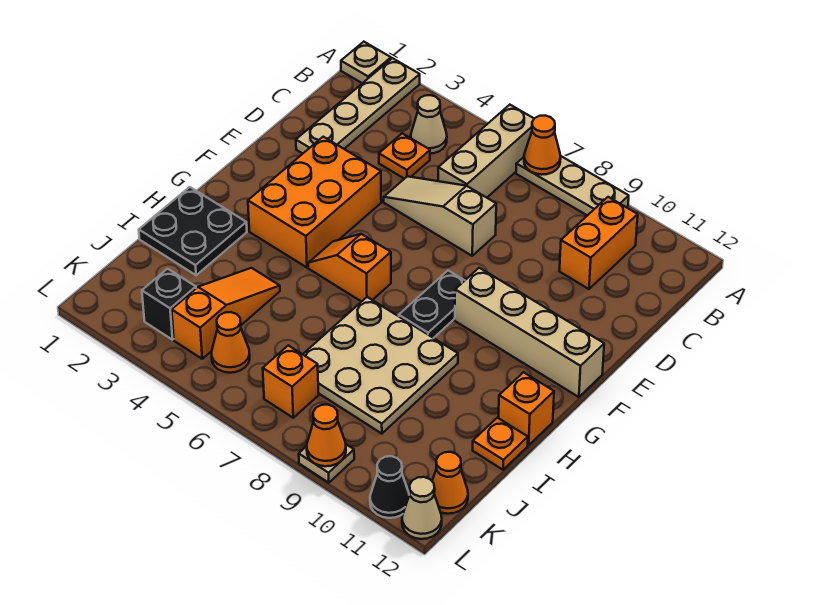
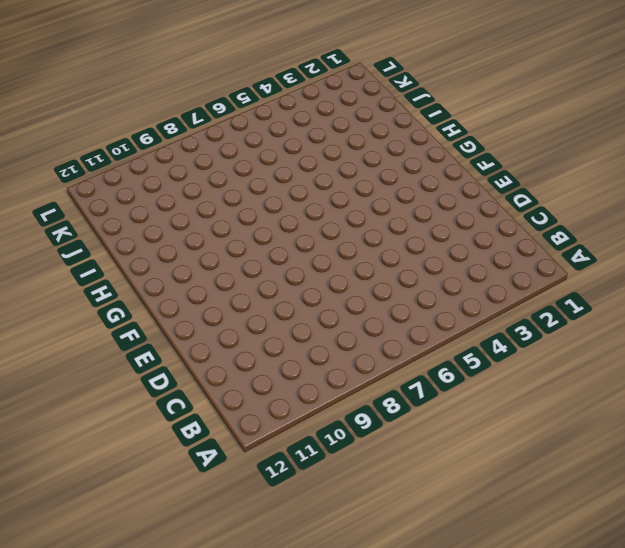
none -> tan plate A1 level 1
none -> tan plate A2:D2 level 1
none -> tan brick A6:C6 level 1

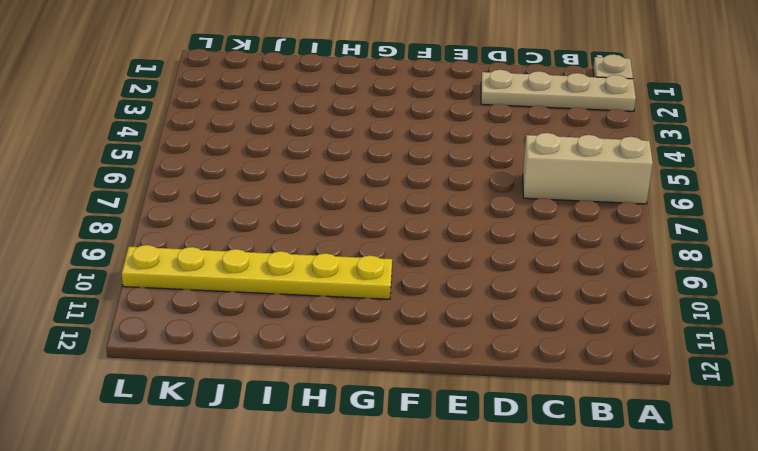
yellow plate G10:L10 level 1 -> none
none -> tan plate A7:A9 level 1
none -> tan cone B4 level 1
none -> orange brick B10:C10 level 1

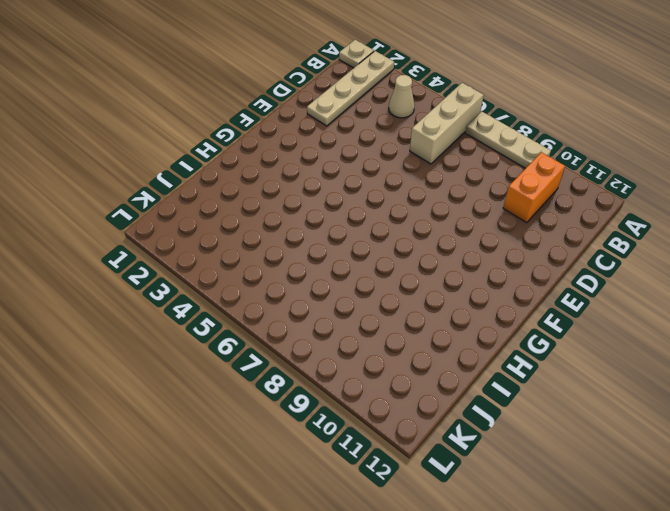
none -> orange plate C4 level 1
none -> tan slope D5:D7 level 1 top 7
none -> orange brick E3:G4 level 1

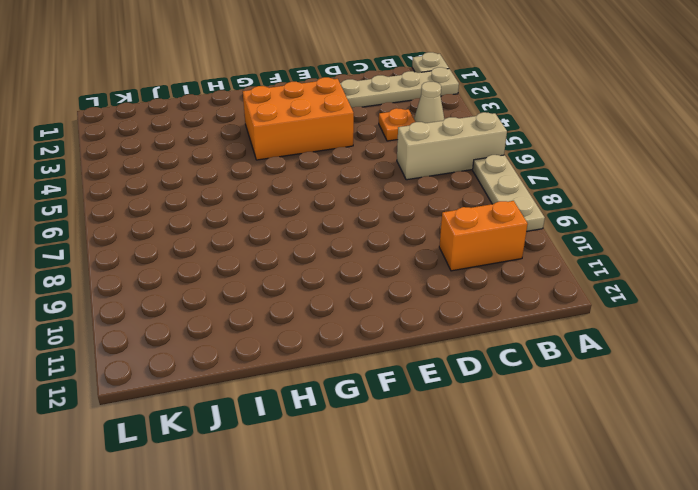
none -> tan slope D5:D7 level 1 top 7
none -> black plate F8:G8 level 1
none -> tan brick F9:F12 level 1

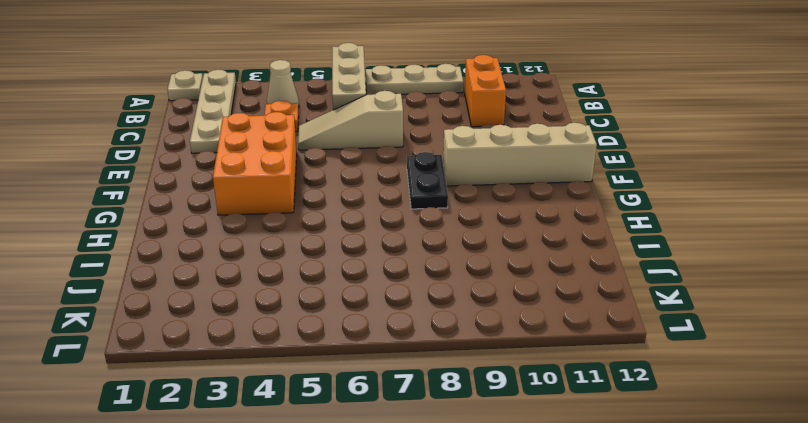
none -> orange slope G5:G6 level 1 top 6
none -> black plate H1:I2 level 1
none -> tan plate H7:J9 level 1

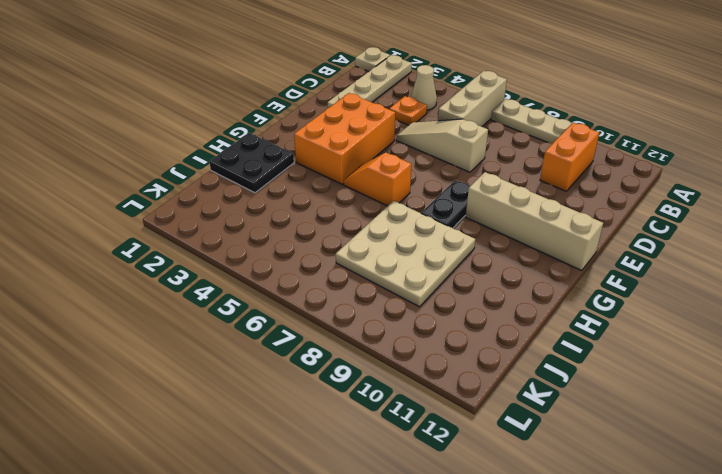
none -> orange brick H12 level 1
none -> orange slope I4:K4 level 1 top K
none -> orange plate I12 level 1

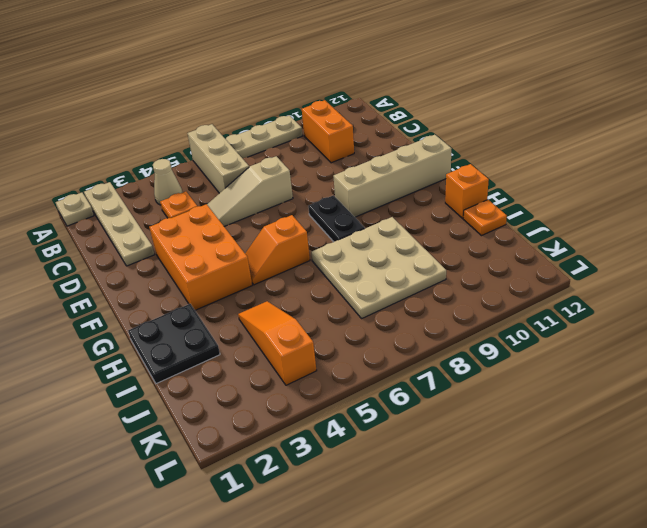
none -> black brick K3 level 1
none -> orange cone K5 level 1
none -> orange brick K7 level 1

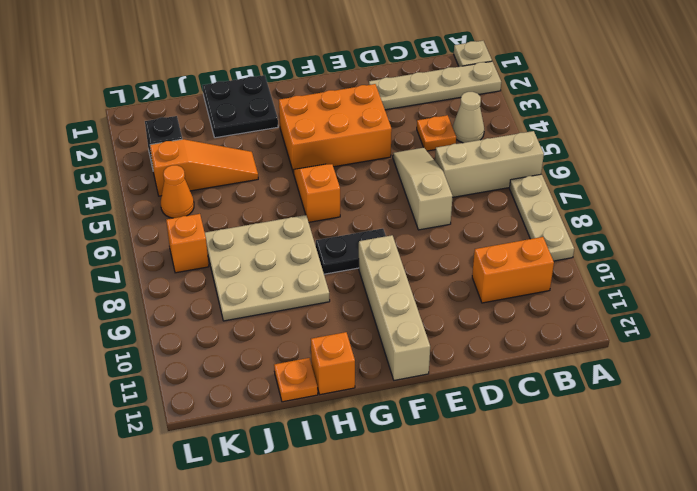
none -> orange cone K12 level 1
none -> tan plate L9 level 1
none -> black cone L11 level 1

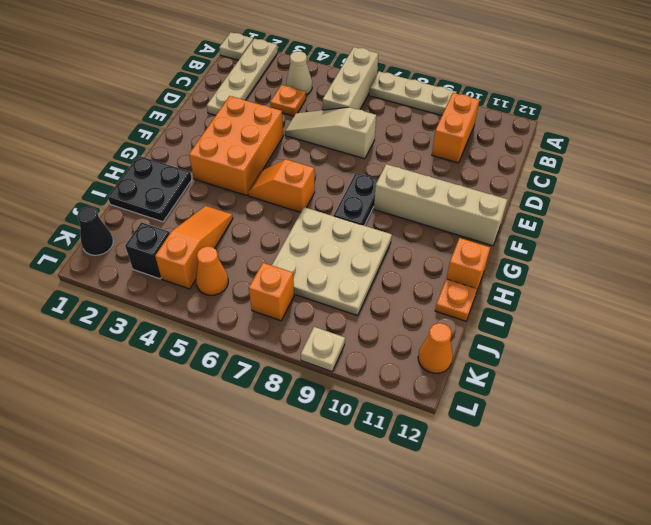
black cone K1 level 1 -> black cone L11 level 1
none -> tan cone L12 level 1
none -> orange cone A7 level 2
none -> orange cone L9 level 2

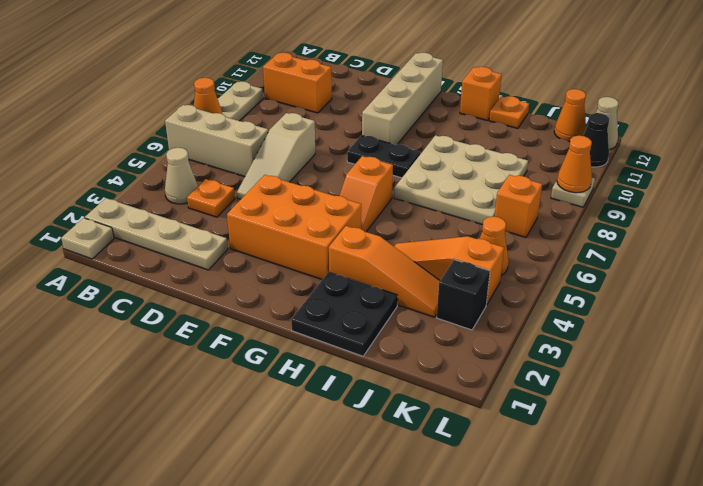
orange slope H3:J3 level 1 top H -> none

